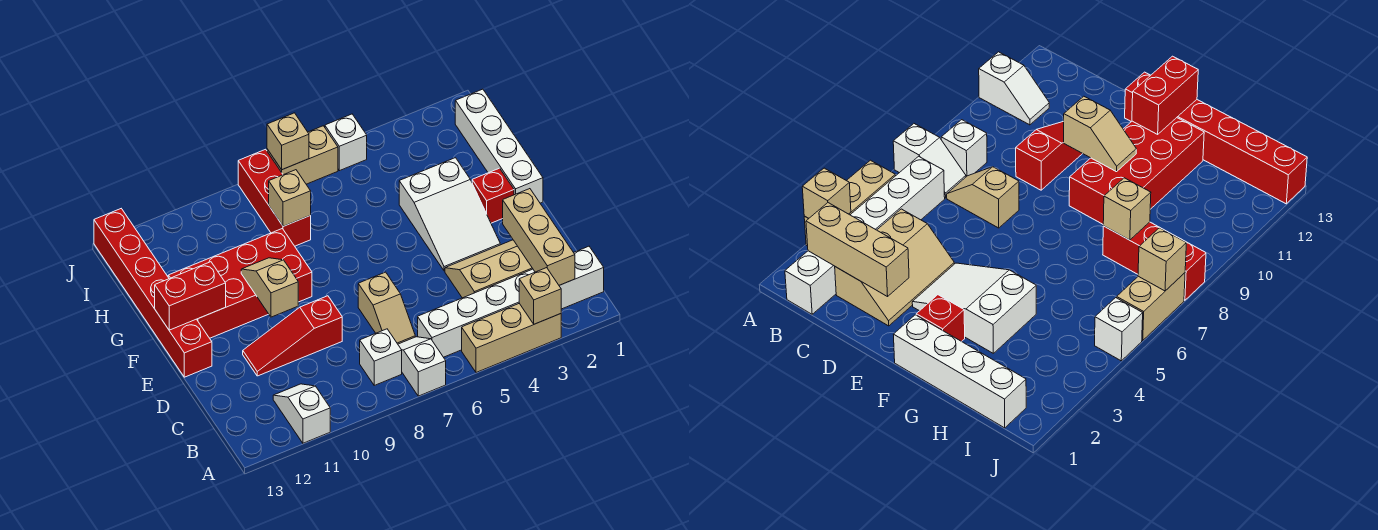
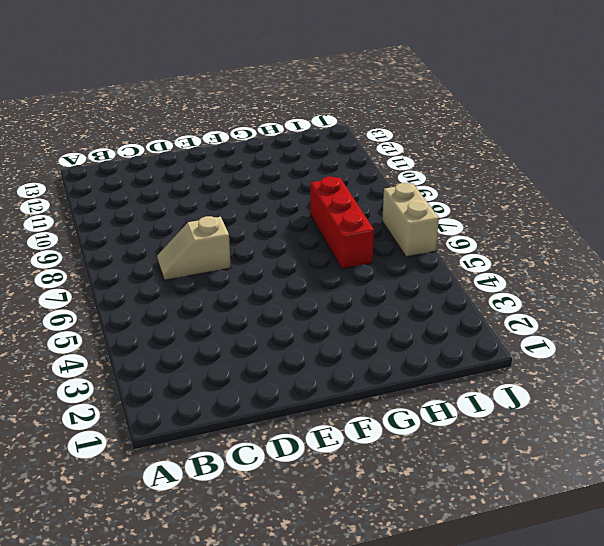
red brick H6:H8 level 1 -> red brick H8:J8 level 1
none -> tan brick A3:A5 level 1
none -> white slope A7:B7 level 1 top A
none -> white slope A11:B11 level 1 top A

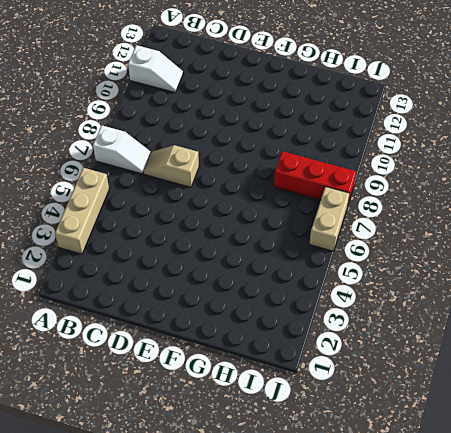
none -> white brick B1:B6 level 1
none -> white brick B8 level 1
none -> tan slope C2:D4 level 1 top C

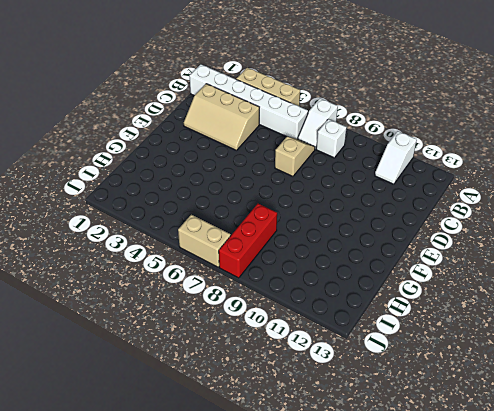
none -> red slope D9:D11 level 1 top 9
none -> white slope E3:G4 level 1 top G
none -> red brick E13:J13 level 1

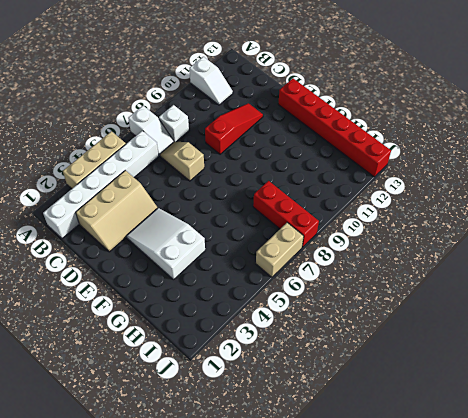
none -> white brick F1:I1 level 1
none -> red brick F2 level 1
none -> red brick F9:G12 level 1

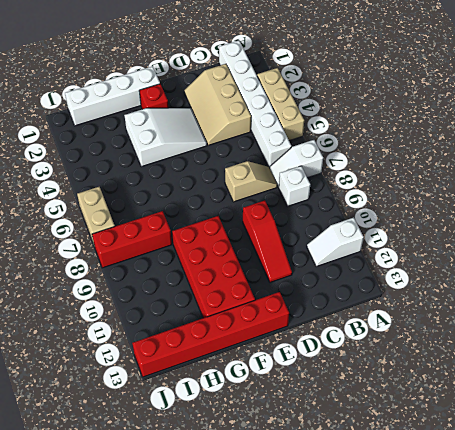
none -> white brick J5 level 1
none -> tan brick A3 level 2
none -> tan brick B2:D2 level 2

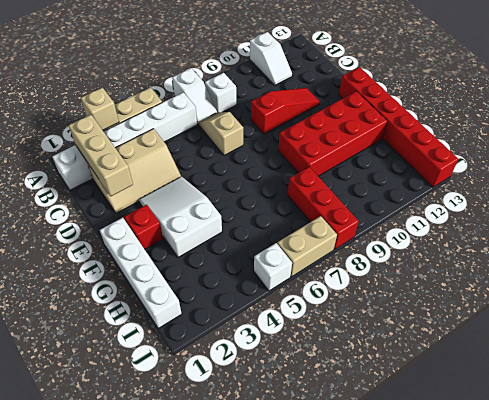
none -> tan slope E10:F10 level 2 top E
none -> red brick F12:F13 level 2
none -> tan brick H8 level 2

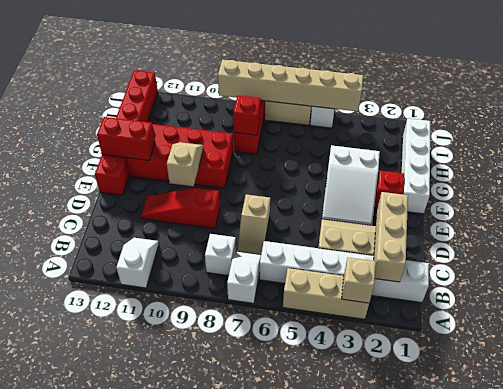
red brick H8 level 2 -> tan brick H8 level 2
tan brick J4:J9 level 2 -> tan brick J7 level 2

